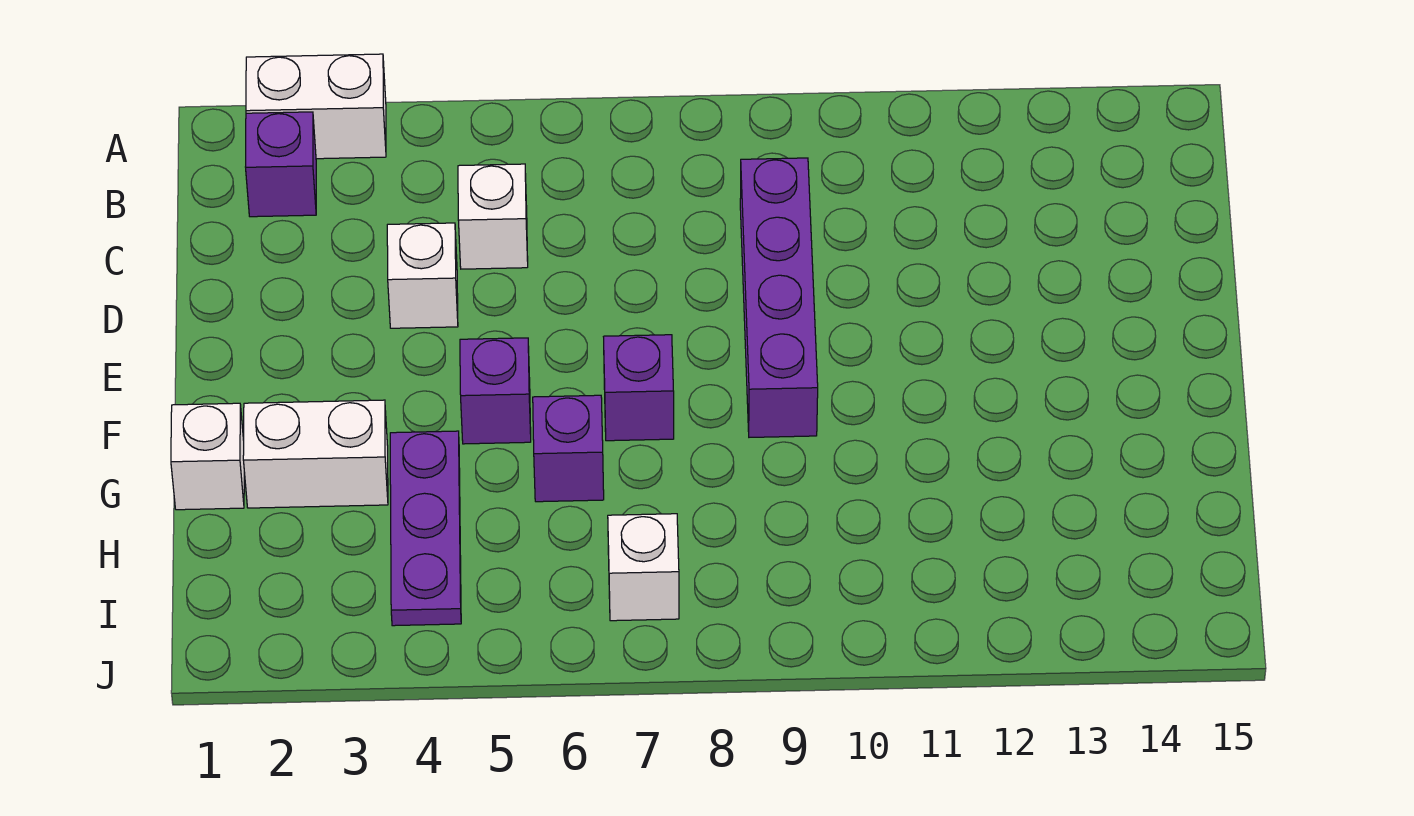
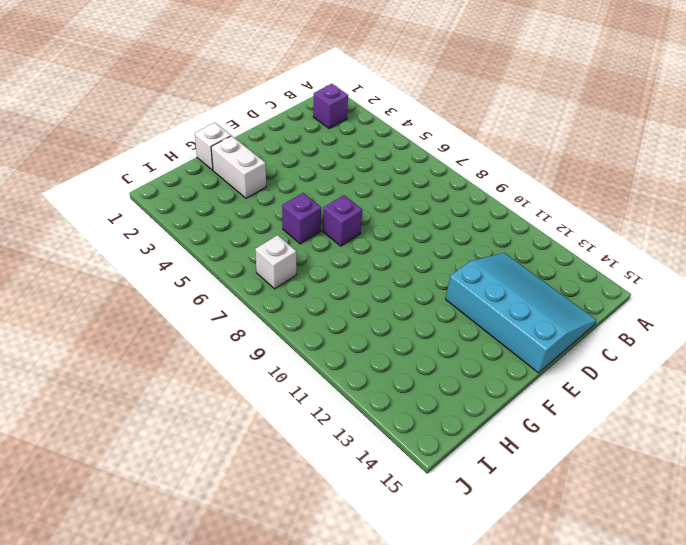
cyan slope C12:E15 level 1 top E -> none
none -> white brick A2:A3 level 1
none -> white brick C5 level 1
none -> purple brick C9:F9 level 1

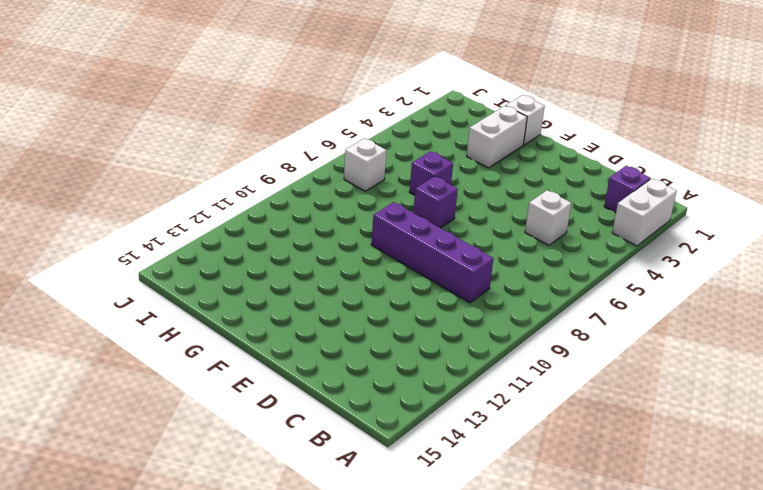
none -> white brick D4 level 1
none -> purple brick F5 level 1
none -> purple plate G4:I4 level 1

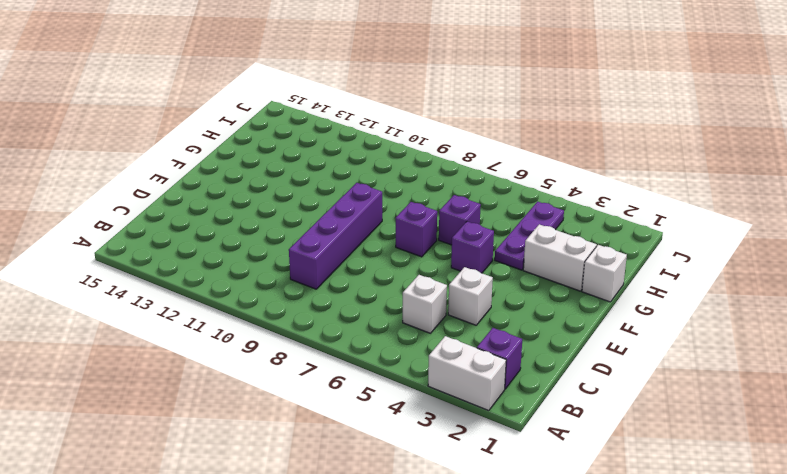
none -> white brick I7 level 1

